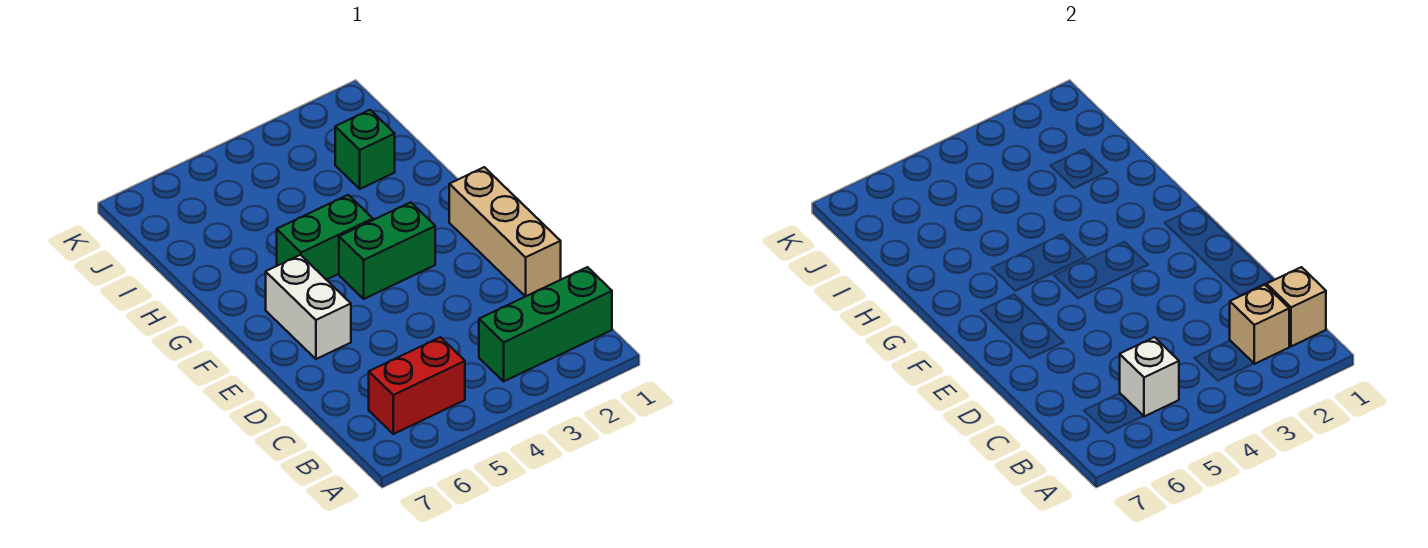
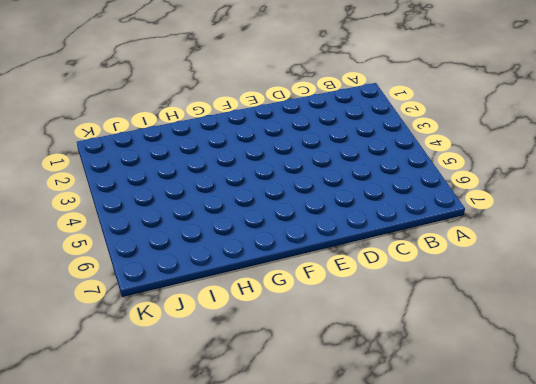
none -> green brick B1:B3 level 1
none -> red brick B5:B6 level 1

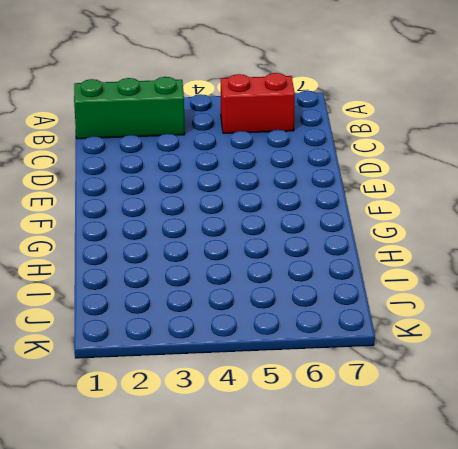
none -> tan brick D1:F1 level 1
none -> white brick E6:F6 level 1

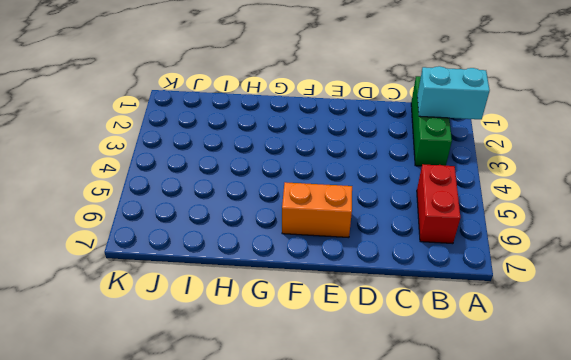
cyan brick A2:B2 level 2 -> tan brick B2 level 2
orange brick E6:F6 level 1 -> white brick E6:F6 level 1
none -> tan brick D1:F1 level 1
none -> green brick F3:F4 level 1

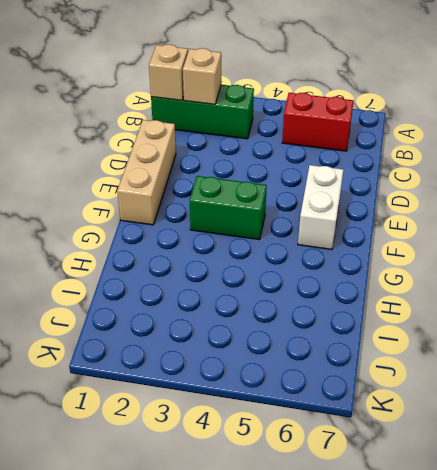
none -> green brick G4:G5 level 1
none -> green brick I2 level 1

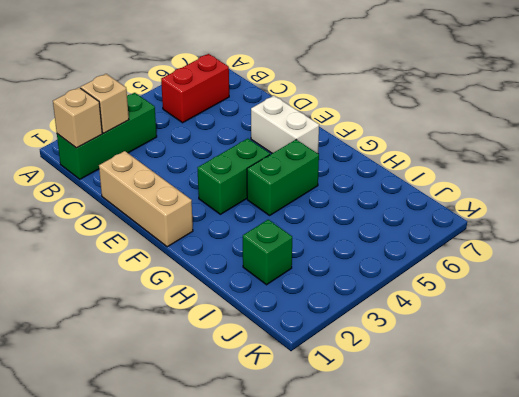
none -> white brick B5 level 2

